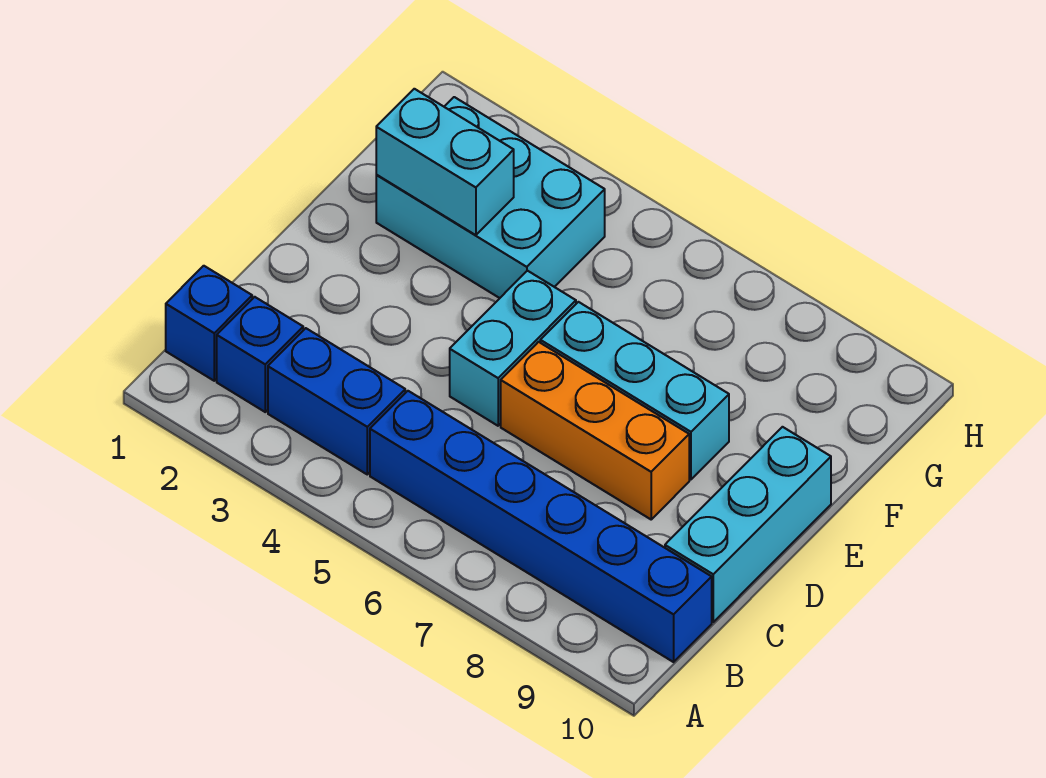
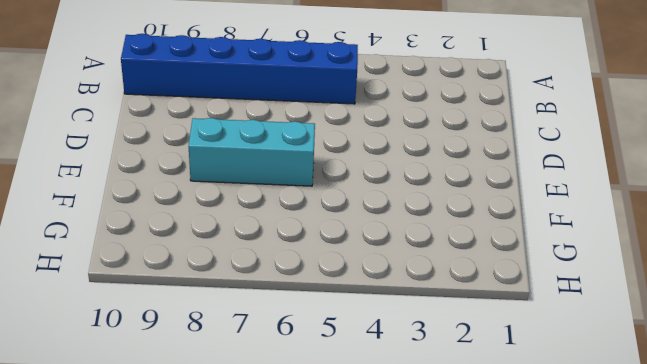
none -> blue brick B1 level 1
none -> blue brick B2 level 1

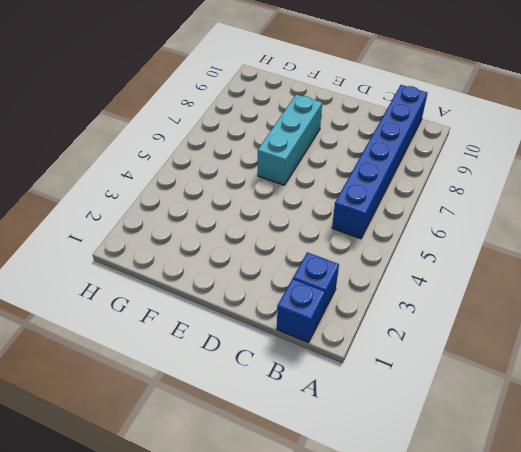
none -> blue brick B3:B4 level 1
none -> cyan brick C10:E10 level 1

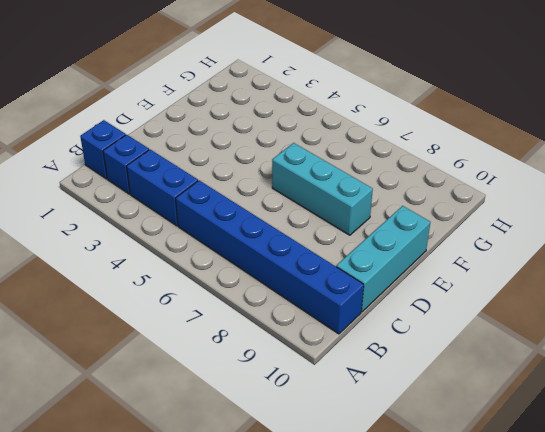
none -> cyan brick D5:E5 level 1
none -> orange brick D6:D8 level 1

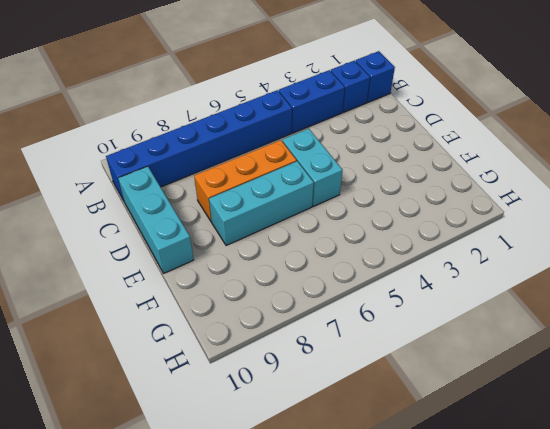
none -> cyan brick F2:G4 level 1
none -> cyan brick F2:F3 level 2

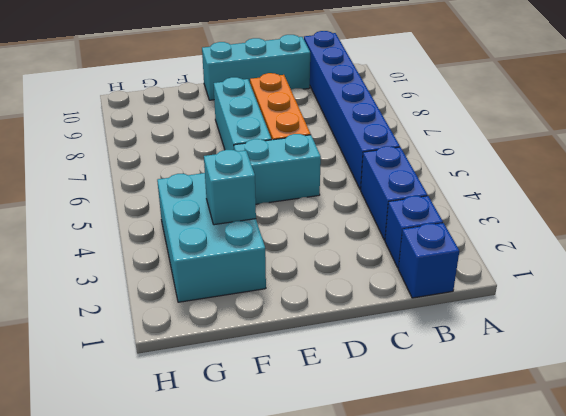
cyan brick F3 level 2 -> cyan brick F2:F3 level 2

